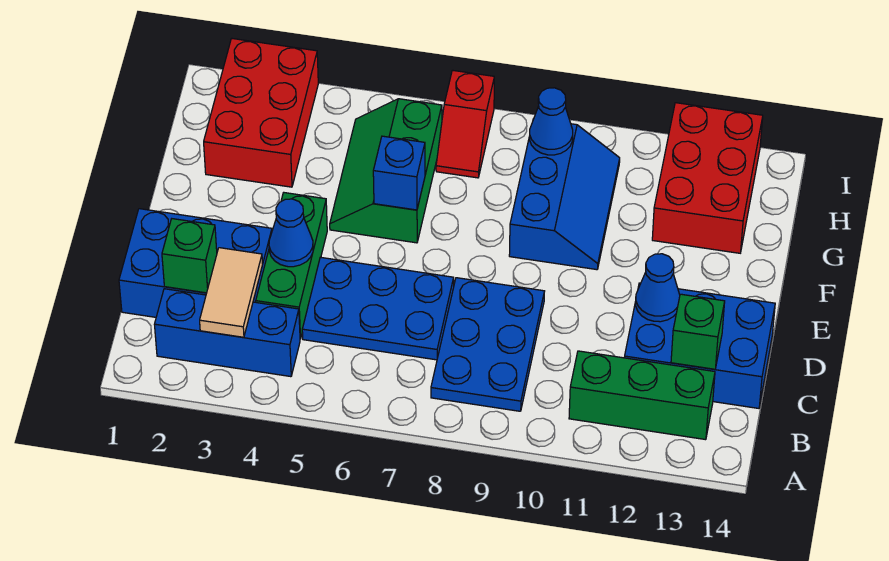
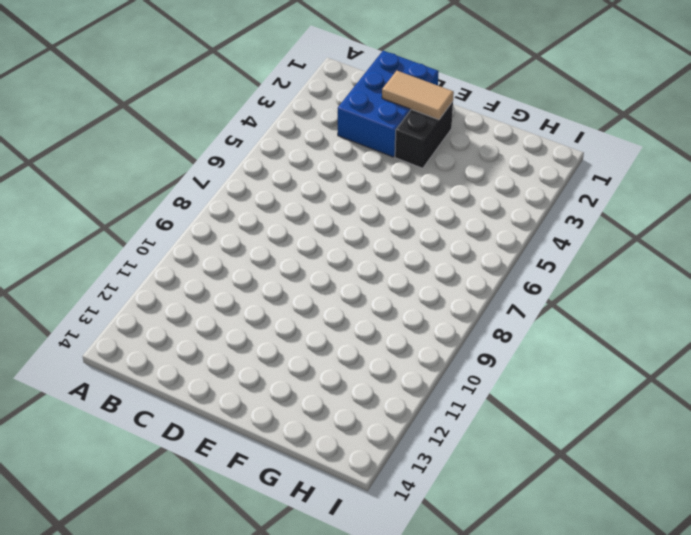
tan tile D2:E2 level 2 -> tan tile B3:C3 level 2
black brick E2:E3 level 1 -> none
none -> blue brick B2:B4 level 1
none -> blue plate B8:D9 level 1
none -> green brick B11:B13 level 1

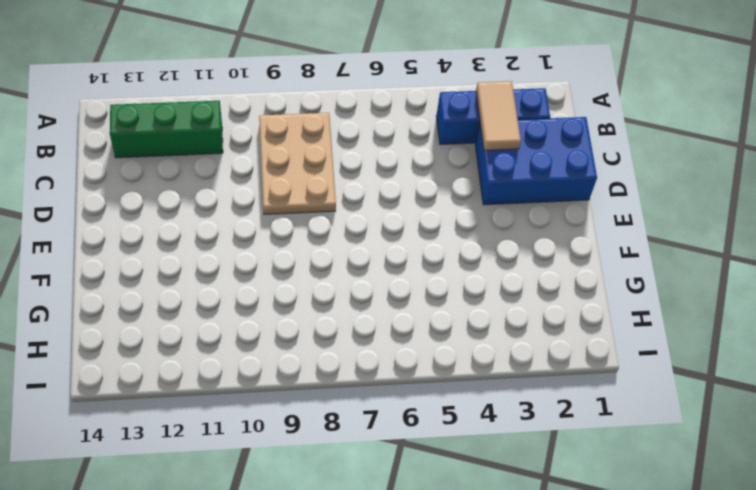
tan plate B8:D9 level 1 -> blue plate B8:D9 level 1
none -> green brick C4:E4 level 1
none -> blue plate C5:D7 level 1
none -> blue brick C12:D14 level 1

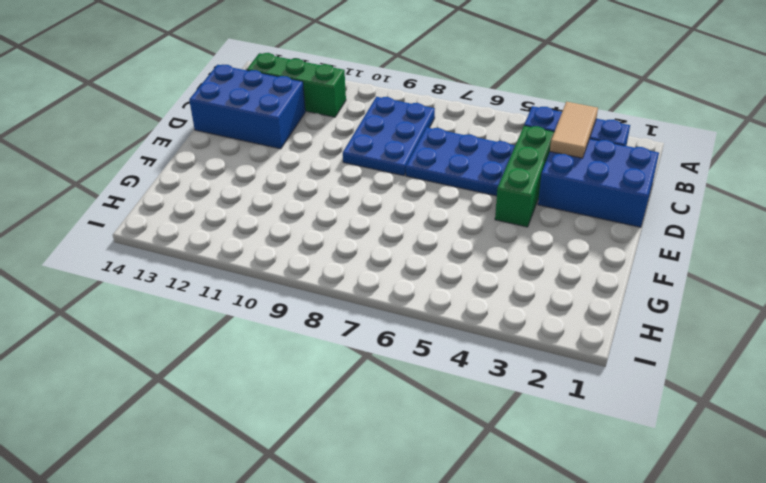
none -> green slope F5:H6 level 1 top 6
none -> blue slope F9:H10 level 1 top 9
none -> red brick G2:I3 level 1

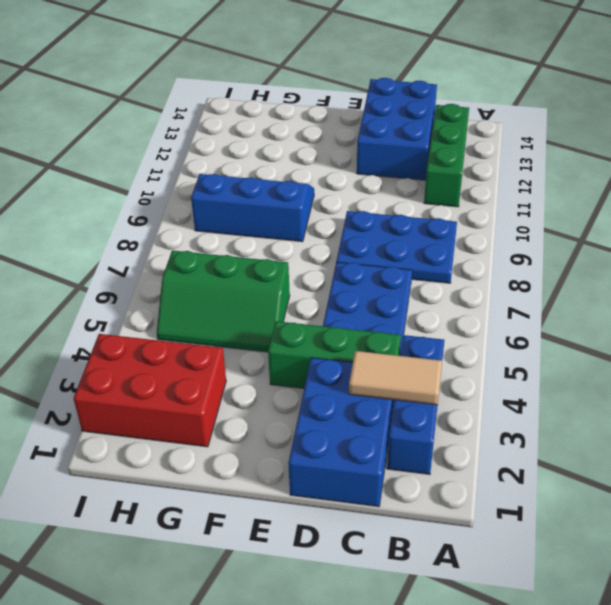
none -> red brick G12:I13 level 1
none -> red slope H7:I7 level 1 top I
none -> green brick C2 level 2

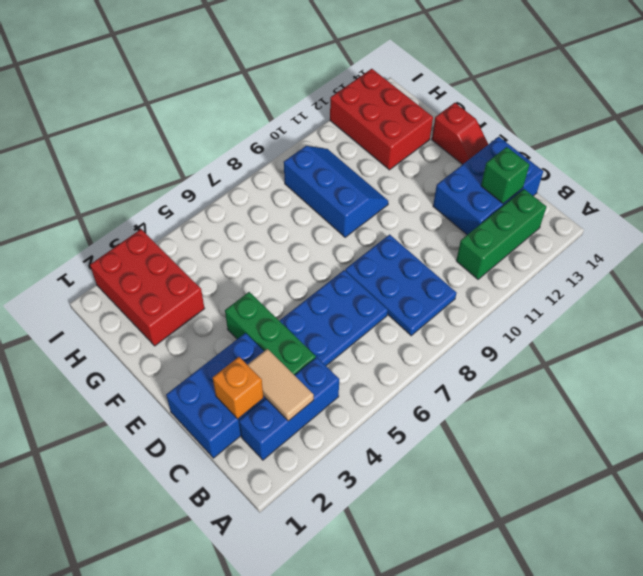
orange brick C2 level 2 -> green brick C2 level 2
red slope E14:F14 level 1 top F -> red slope H7:I7 level 1 top I
none -> green slope F5:H6 level 1 top 6
none -> blue cone D4 level 2
none -> blue cone D12 level 2

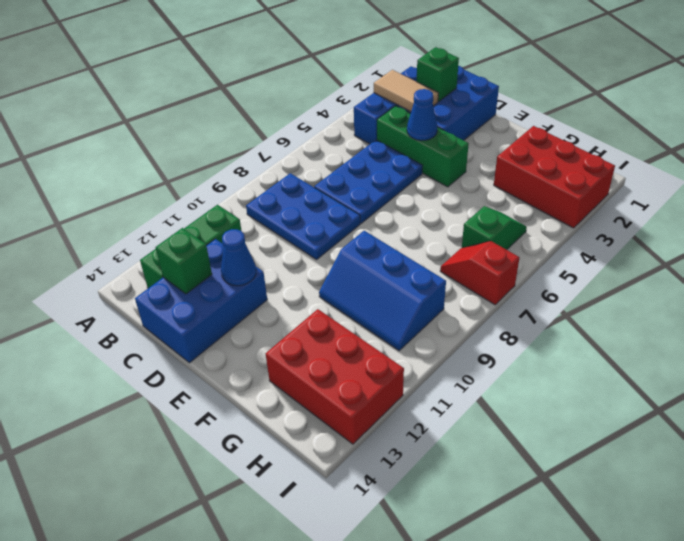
green slope H5:H6 level 1 top 6 -> green slope F5:H6 level 1 top 6
none -> blue brick F6 level 2
none -> blue cone H9 level 2

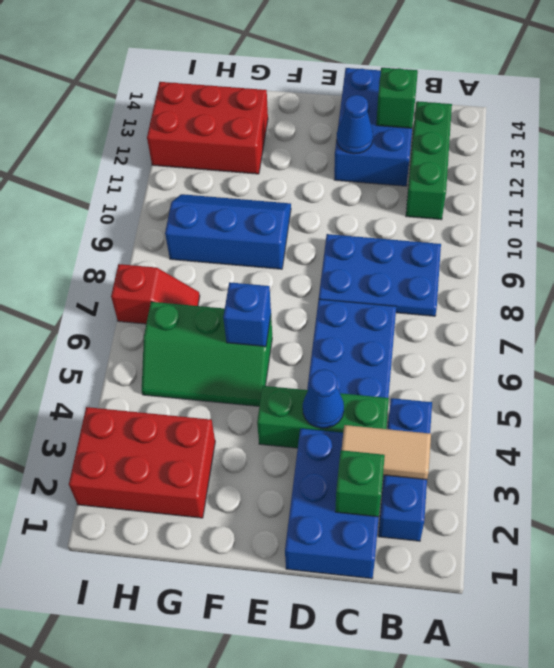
none -> blue cone H9 level 2

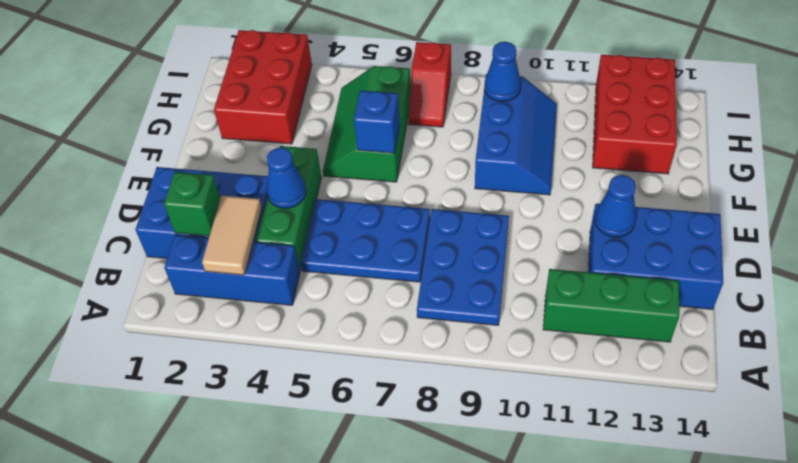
none -> green brick C13 level 2

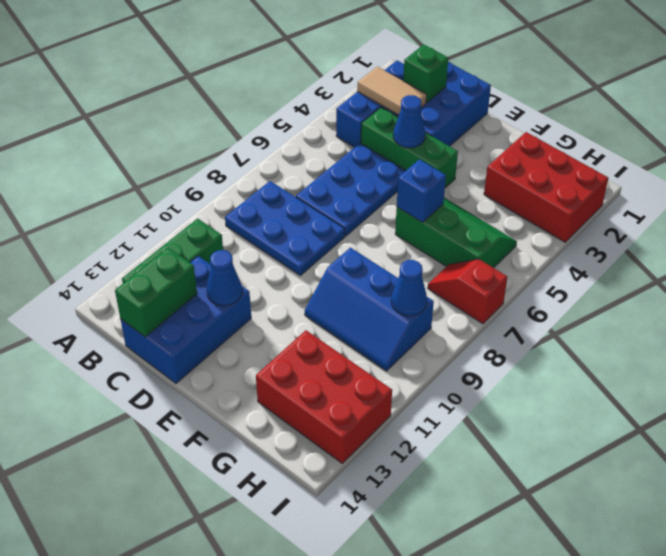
green brick C13:C14 level 2 -> green brick C13 level 2

